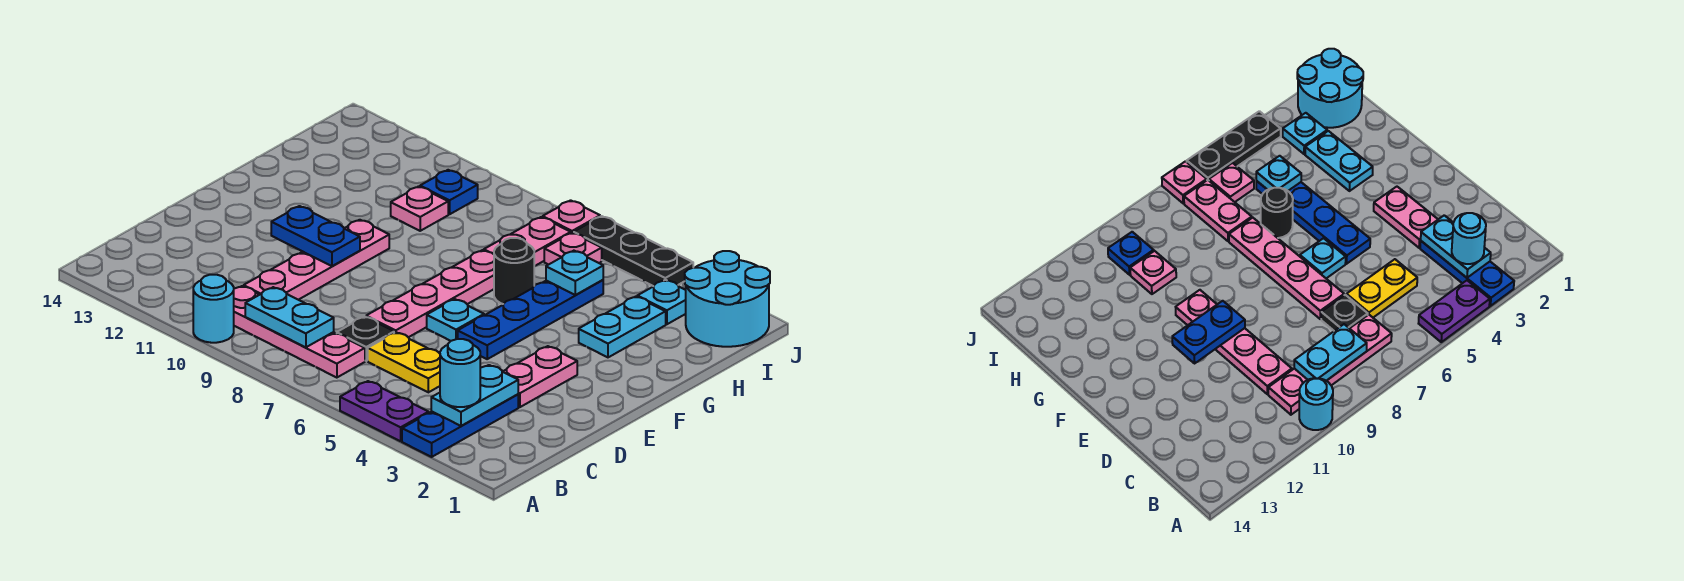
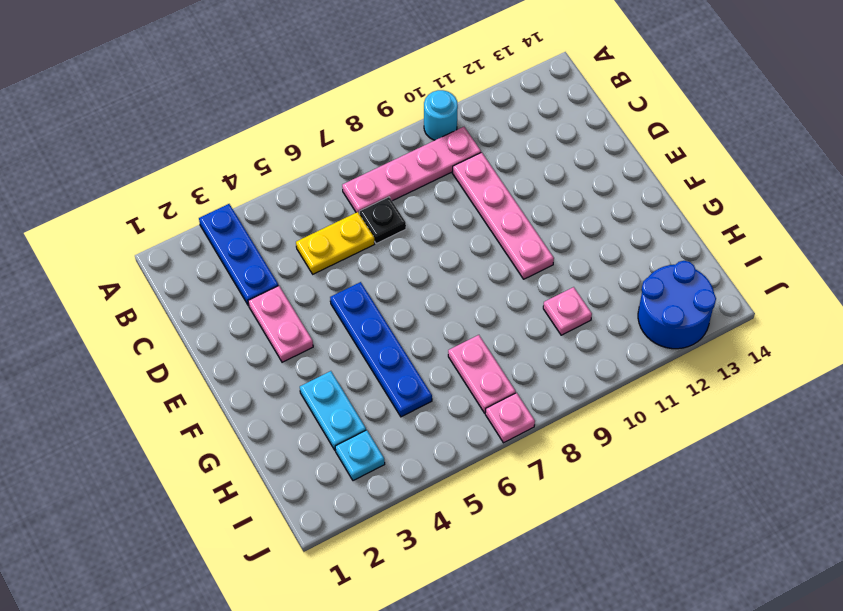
blue round brick I12:J13 level 1 -> none
none -> purple plate A4:A5 level 1
none -> pink plate D7:G7 level 1
none -> cyan plate E6 level 1

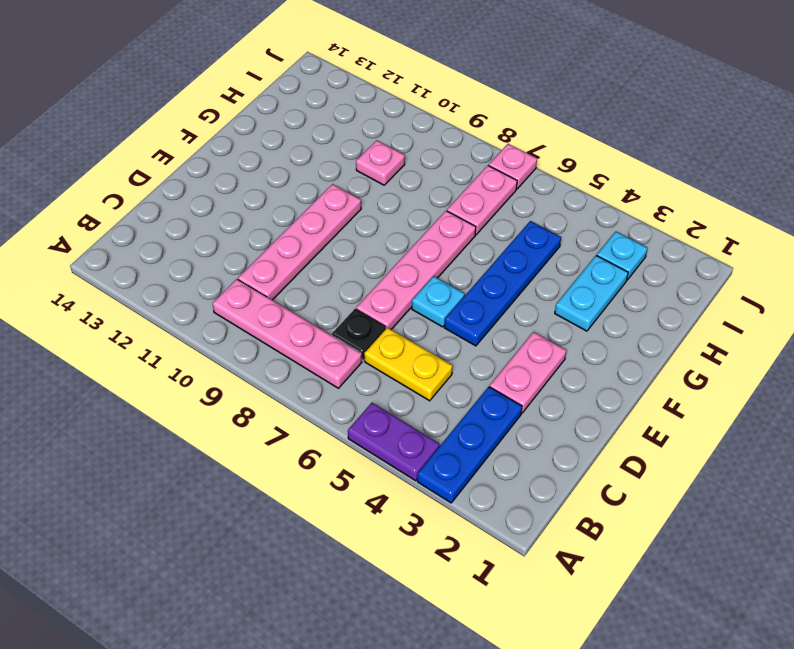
none -> cyan round brick A10 level 1
none -> black round brick G6 level 1
none -> cyan round brick I1:J2 level 1

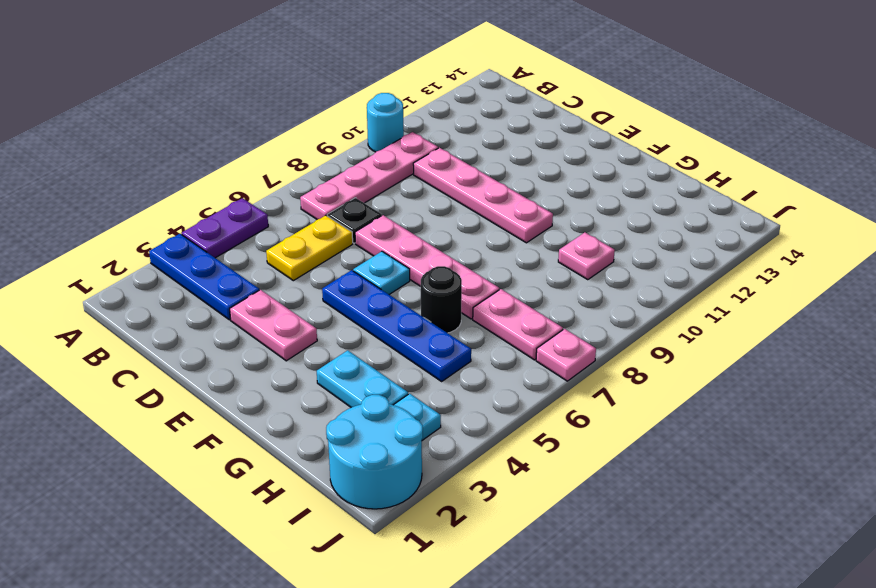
none -> pink plate I6 level 1
none -> blue plate I10 level 1
none -> black plate J4:J6 level 1

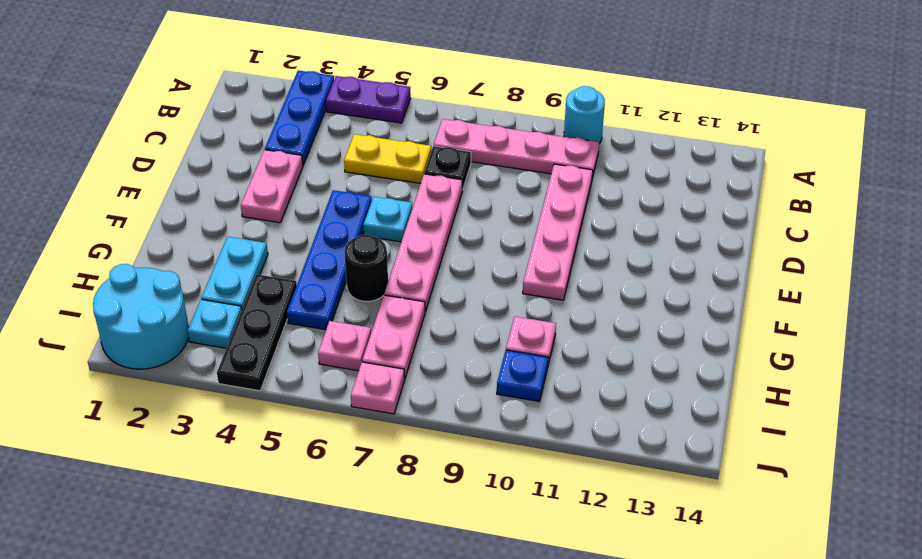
black plate H4:J4 level 1 -> black plate J4:J6 level 1
none -> cyan plate B3:C3 level 2
none -> cyan plate B8:B9 level 2
none -> blue plate E10:E11 level 2

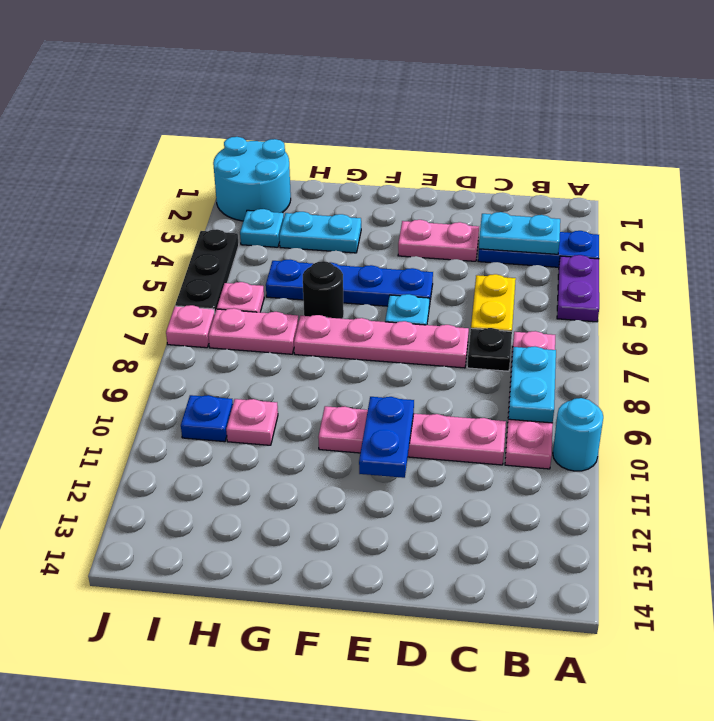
none -> cyan plate H5 level 2
none -> cyan round brick B3 level 3

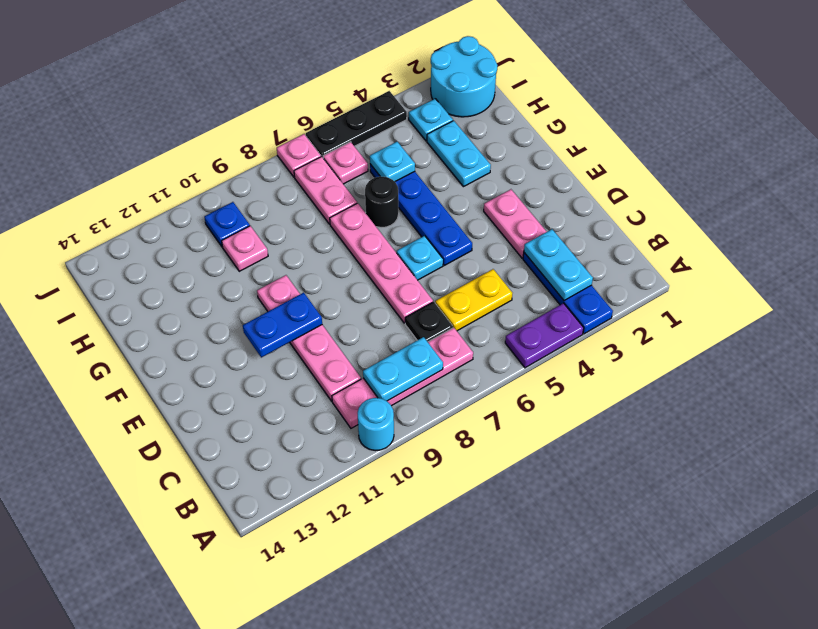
none -> cyan round brick B3 level 3

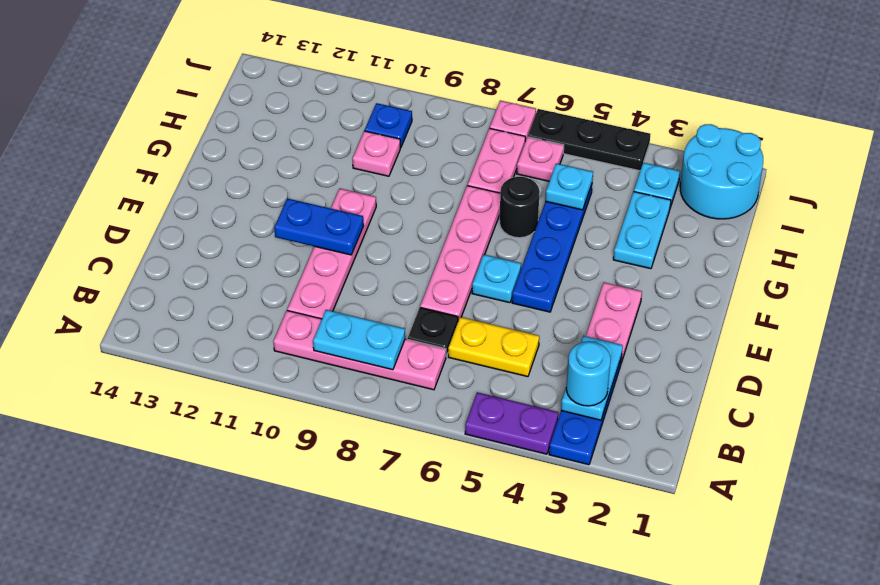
none -> cyan round brick A10 level 1

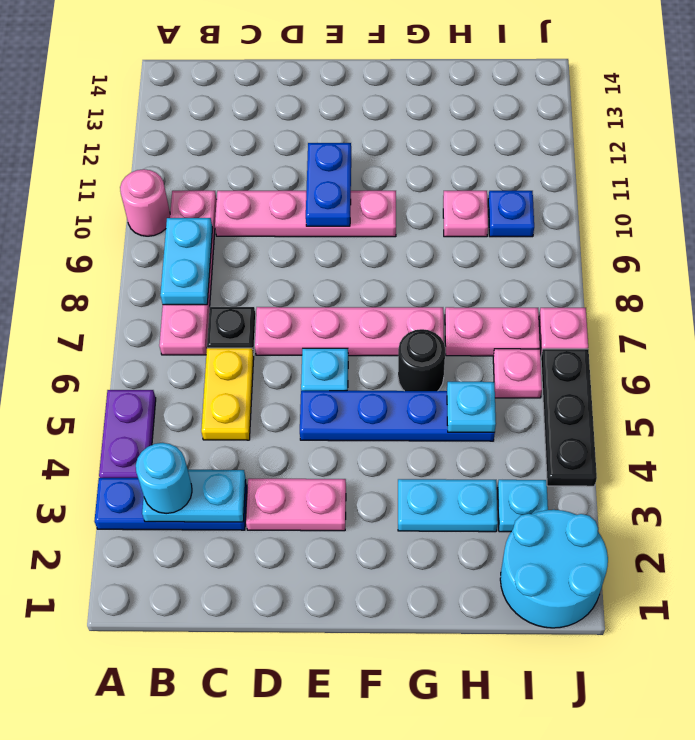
pink round brick A10 level 1 -> cyan round brick A10 level 1

